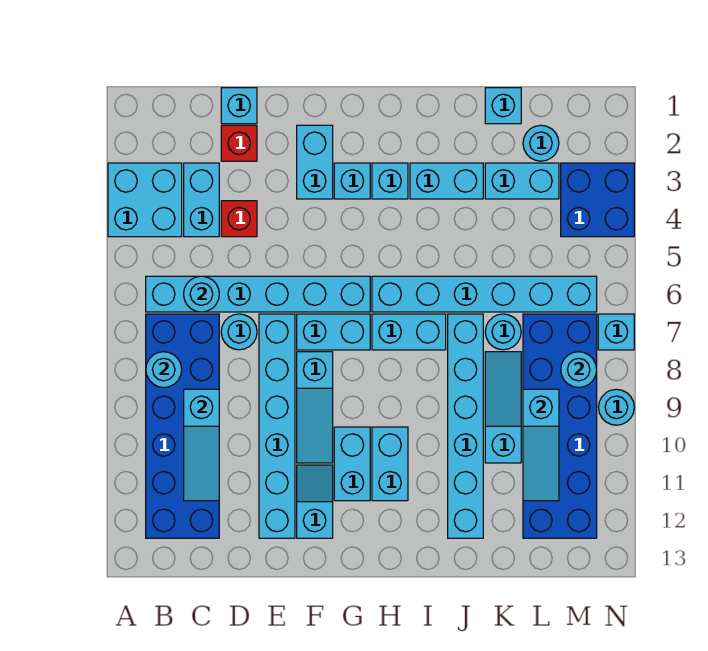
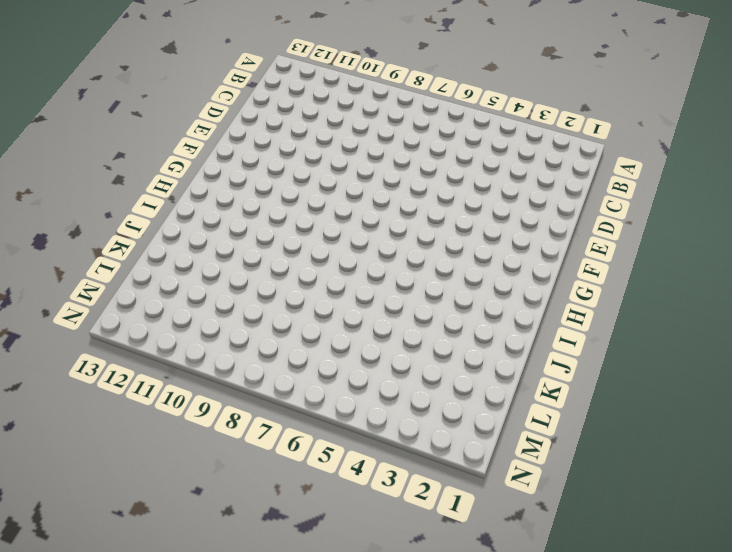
none -> cyan brick A3:B4 level 1
none -> cyan brick B6:G6 level 1
none -> blue brick B7:C12 level 1
none -> cyan brick C3:C4 level 1

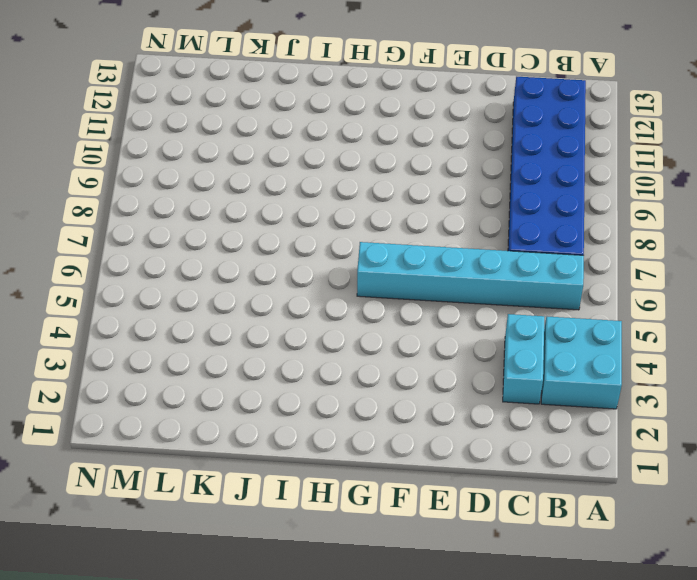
none -> cyan brick D1 level 1
none -> red brick D2 level 1
none -> red brick D4 level 1
none -> cyan round brick D7 level 1

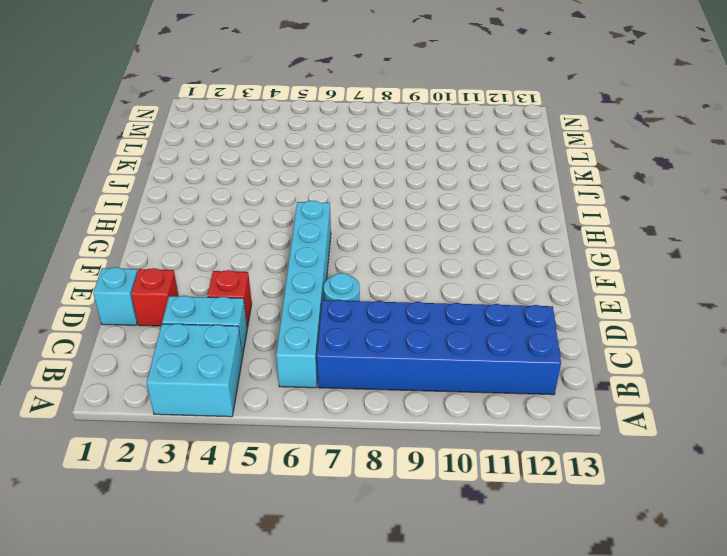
none -> cyan brick E7:E12 level 1
none -> cyan brick F2:F3 level 1
none -> cyan brick F7:G7 level 1
none -> cyan slope F8:F10 level 1 top 8

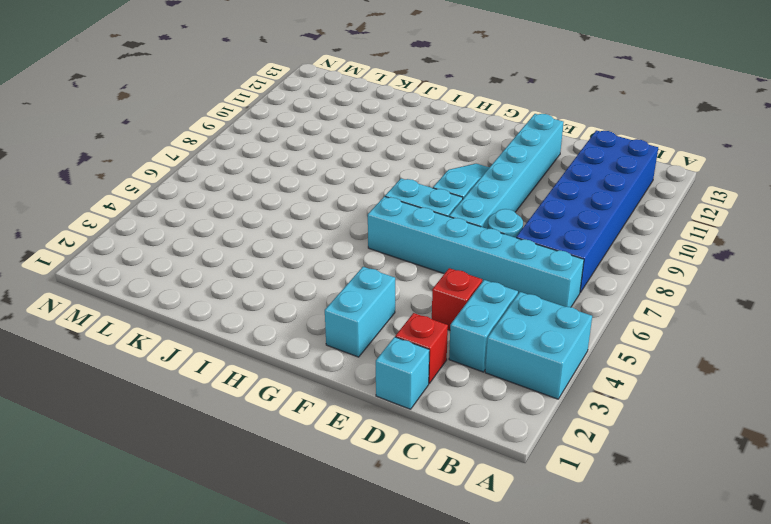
none -> cyan slope F11:F12 level 1 top 12
none -> cyan brick G3 level 1
none -> cyan brick G10:G11 level 1
none -> cyan brick H3 level 1

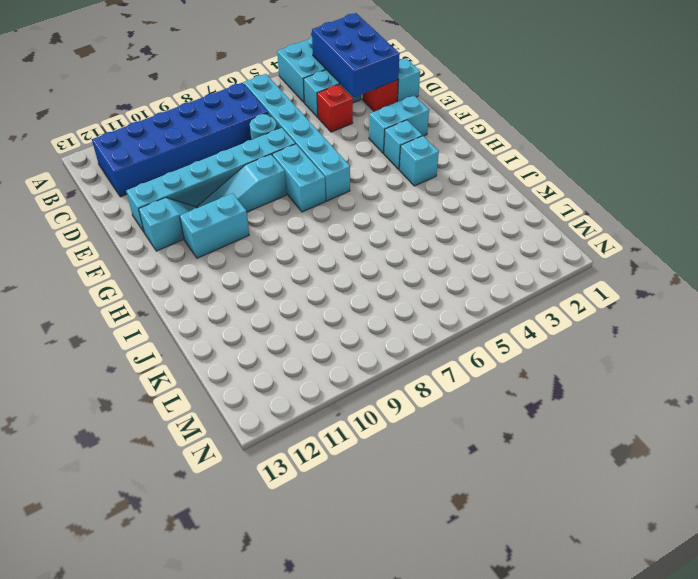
blue brick B2:D3 level 2 -> none
none -> cyan brick H6:M6 level 1
none -> cyan brick H7:I7 level 1
none -> cyan brick H10:H11 level 1
none -> cyan brick I3:J3 level 1

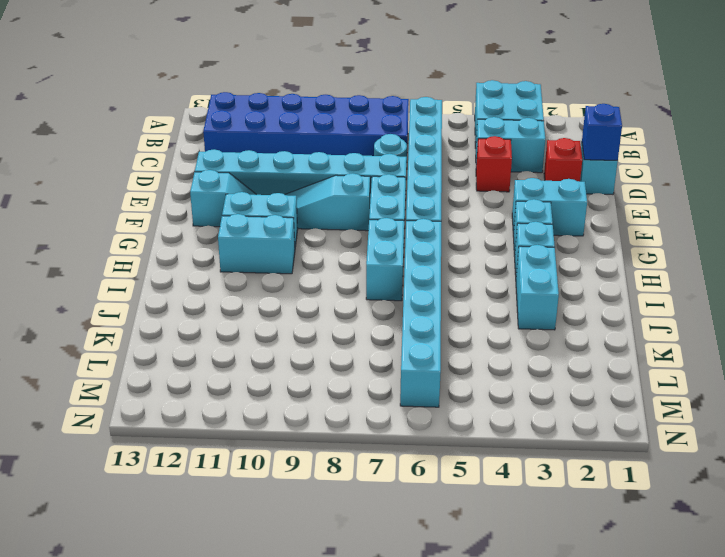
blue brick D1 level 2 -> none
none -> cyan brick J7:J12 level 1
none -> cyan brick K1 level 1
none -> cyan brick K3:L3 level 1
none -> cyan round brick K7 level 1

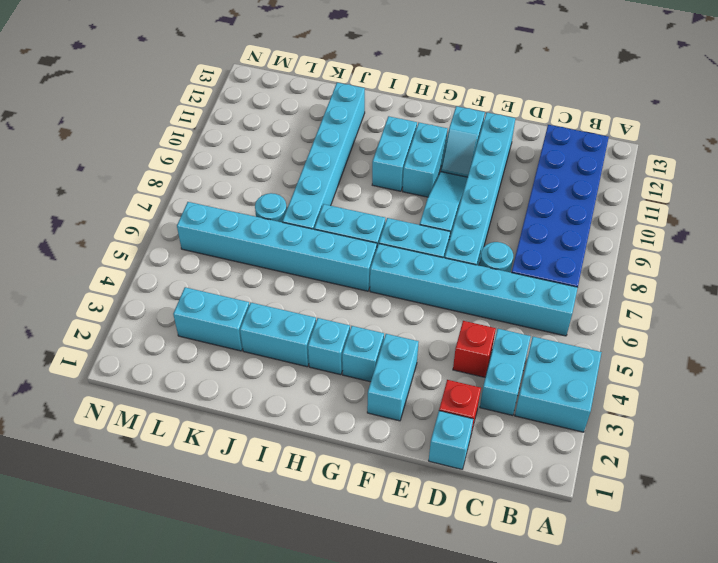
none -> cyan brick K1 level 1
none -> cyan slope K8:K10 level 1 top 10
none -> cyan round brick L2 level 1
none -> blue brick L7:M12 level 1

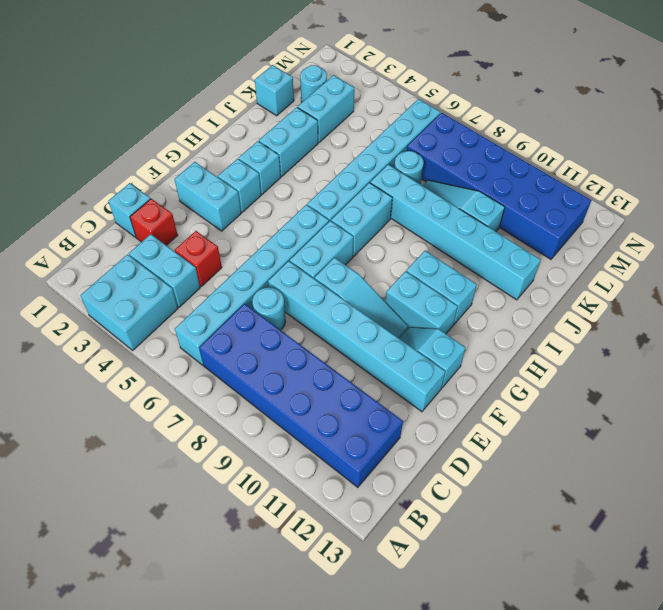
none -> blue brick M3:N4 level 1
none -> cyan brick N7 level 1
none -> cyan round brick N9 level 1
none -> cyan round brick B8 level 2

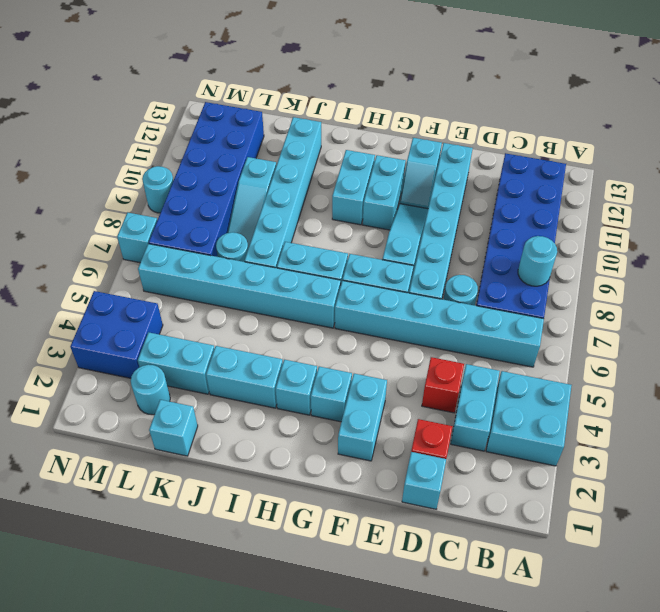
none -> cyan round brick C6 level 2
none -> cyan slope C9:C11 level 2 top 9
none -> cyan slope L9:L11 level 2 top 9
none -> cyan round brick M8 level 2

